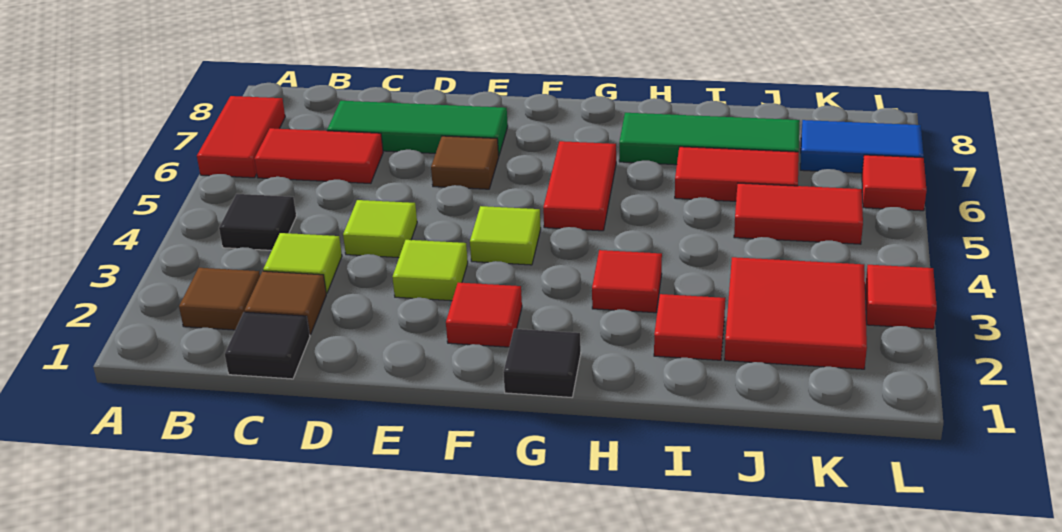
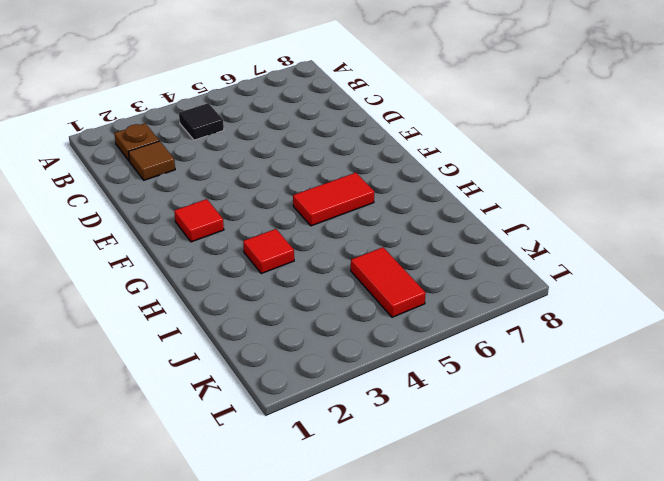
brown plate B2 level 1 -> brown tile B2 level 1
none -> red tile A6:A7 level 1
none -> red tile B6:C6 level 1
none -> black tile C1 level 1

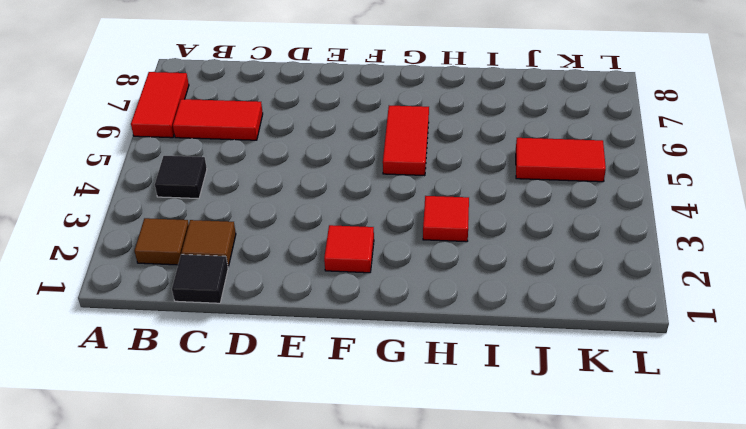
none -> lime tile C3 level 1
none -> green tile C7:E7 level 1
none -> lime tile D4 level 1

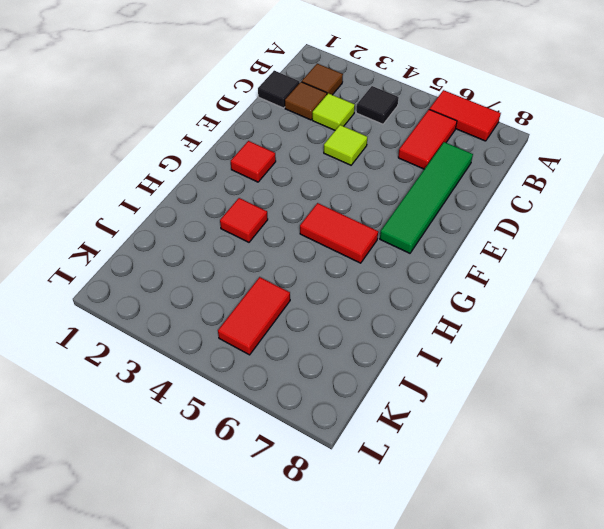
green tile C7:F7 level 1 -> green tile C7:E7 level 1
none -> lime tile E3 level 1
none -> brown tile E6 level 1
none -> lime tile F4 level 1

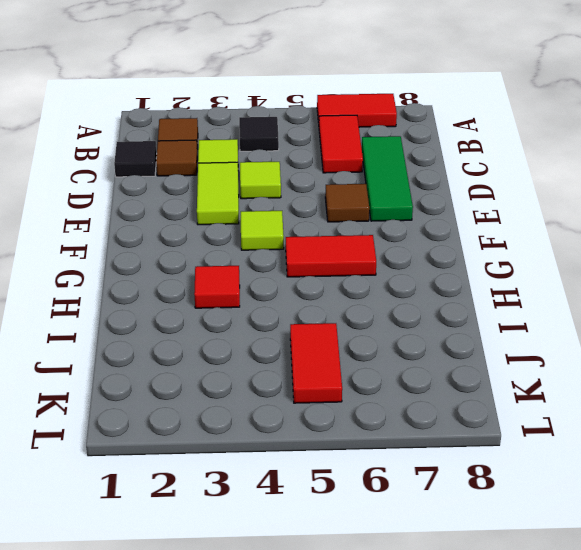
lime tile D3:E3 level 1 -> lime tile E3 level 1
none -> red tile F2 level 1
none -> black tile G1 level 1
none -> green tile H7:J7 level 1

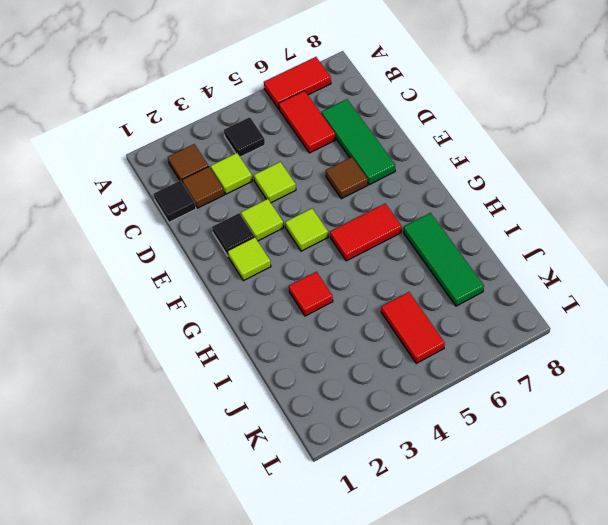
black tile E2 level 1 -> black tile G1 level 1
lime tile F2 level 1 -> red tile F2 level 1
none -> red tile I2 level 1
none -> red tile I6:J6 level 1
none -> red tile J2:K3 level 1

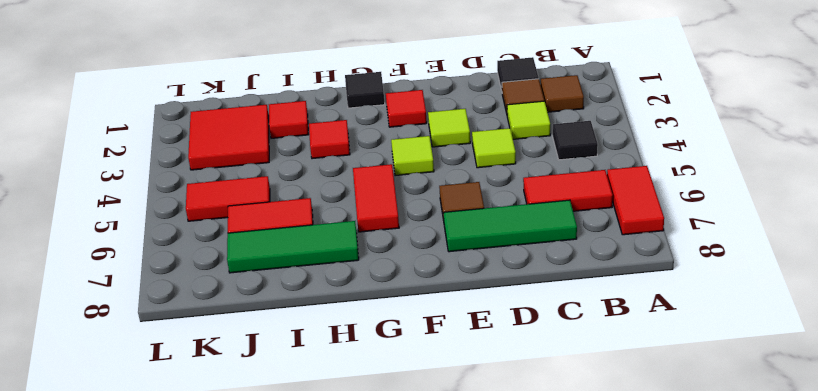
none -> blue tile K7:L7 level 1
none -> red tile L3 level 1
none -> red tile L6 level 1

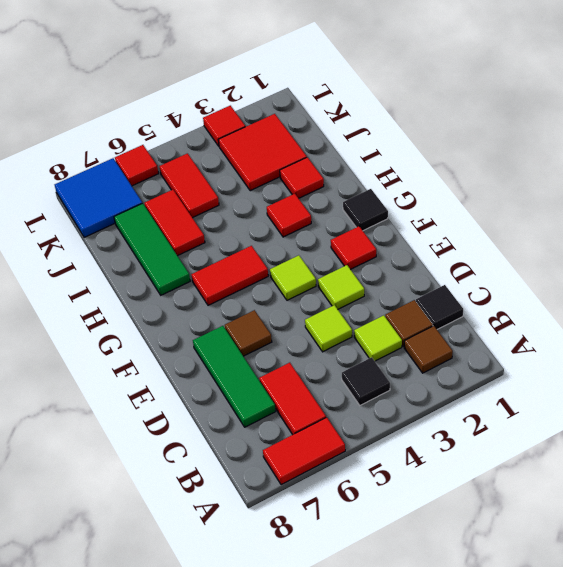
blue tile K7:L8 level 1 -> blue tile K7:L7 level 1

